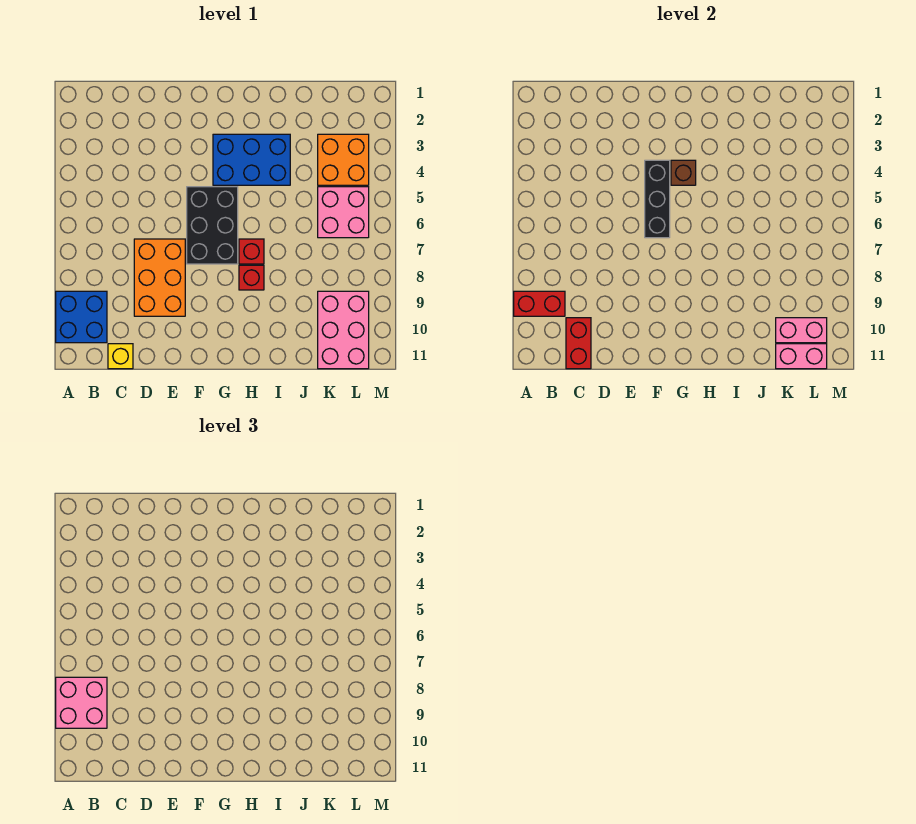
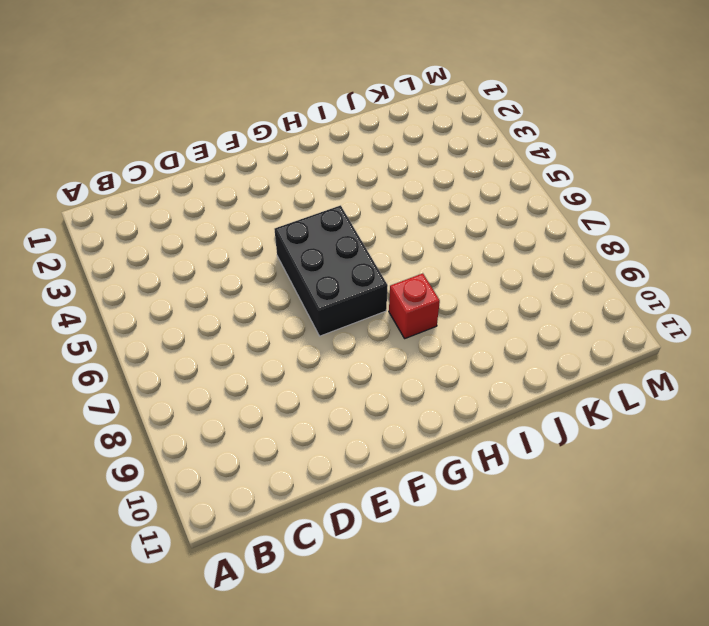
none -> blue brick A9:B10 level 1
none -> yellow brick C11 level 1
none -> orange brick D7:E9 level 1

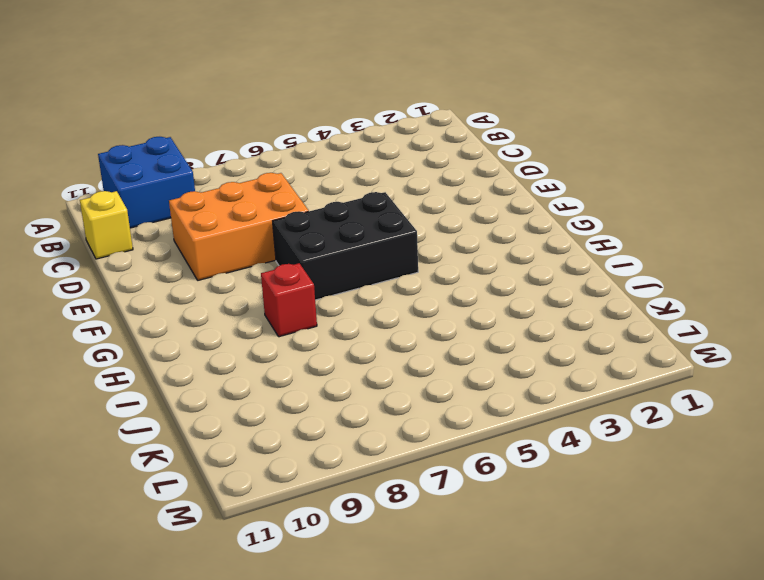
none -> blue brick G3:I4 level 1
none -> red brick H7 level 1
none -> orange brick K3:L4 level 1

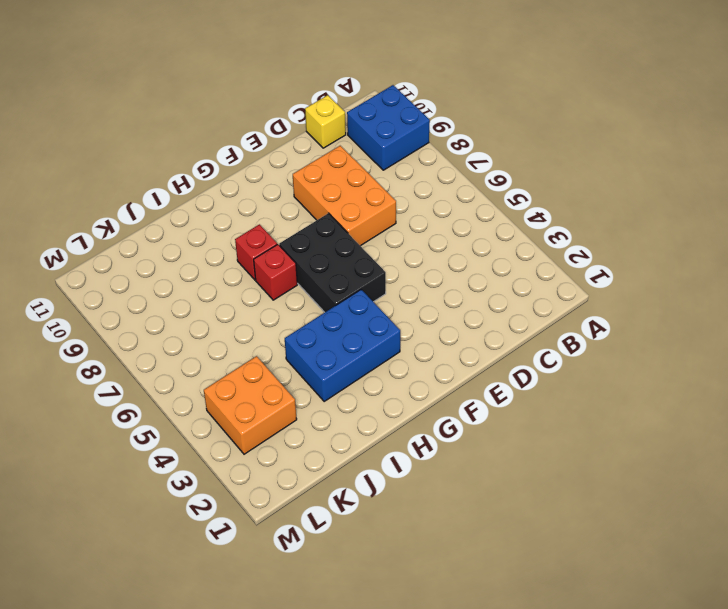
none -> pink brick K5:L6 level 1
none -> pink brick K9:L11 level 1
none -> red brick A9:B9 level 2

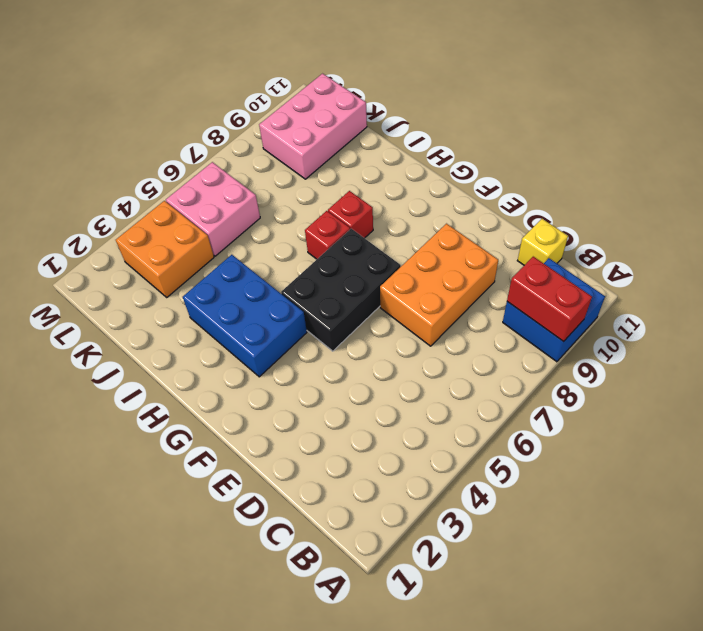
none -> red brick C10:C11 level 2
none -> black brick F4:F6 level 2
none -> brown brick G4 level 2

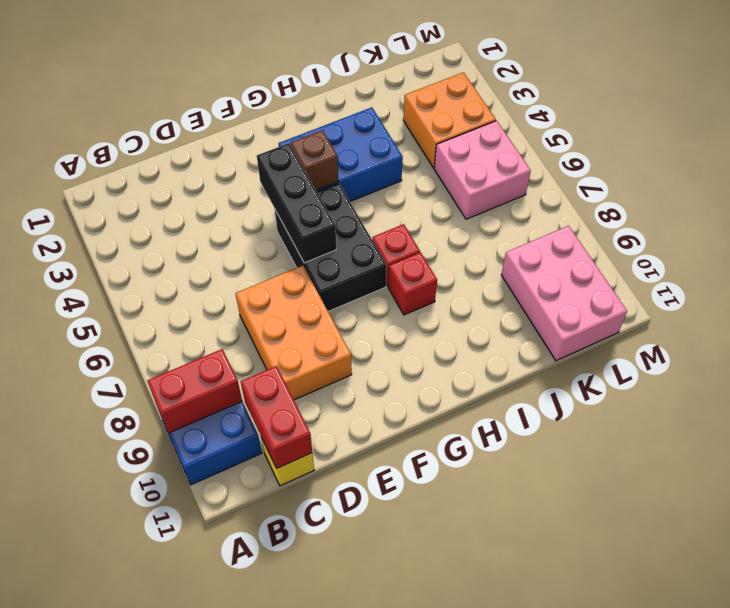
none -> pink brick K10:L10 level 2
none -> pink brick K11:L11 level 2
none -> pink brick A8:B9 level 3

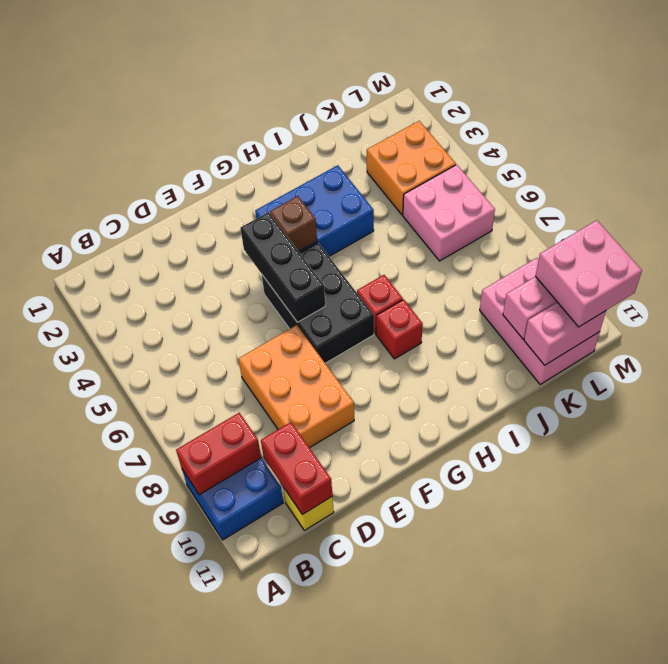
pink brick L10:M11 level 3 -> pink brick A8:B9 level 3

